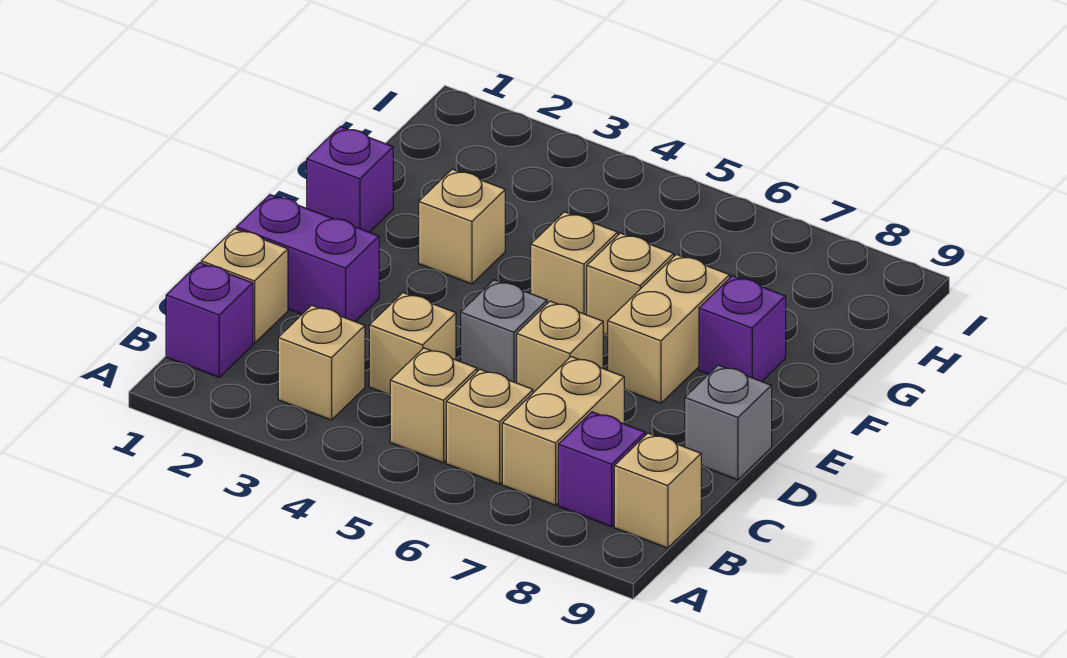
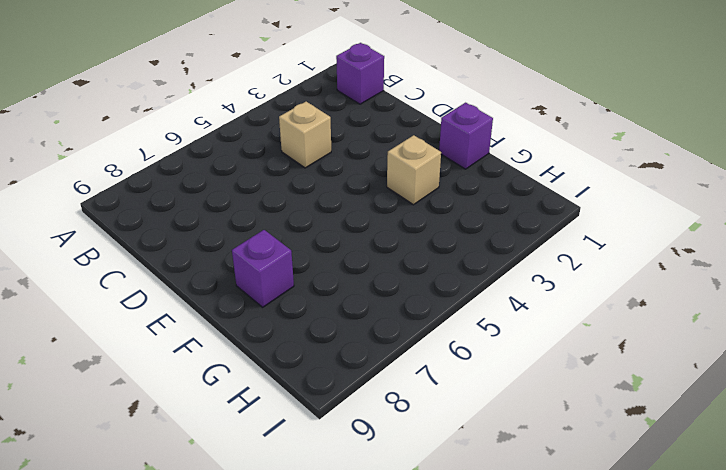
none -> tan brick B3 level 1
none -> tan brick B5 level 1
none -> tan brick B6 level 1

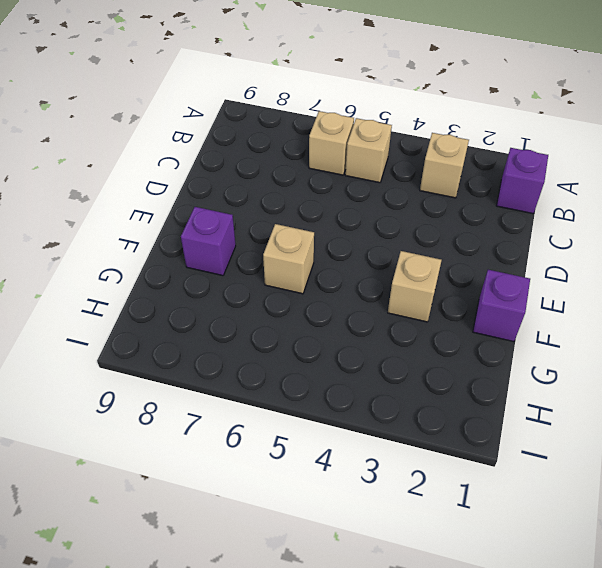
none -> tan brick B7:C7 level 1
none -> purple brick B8 level 1
none -> tan brick B9 level 1

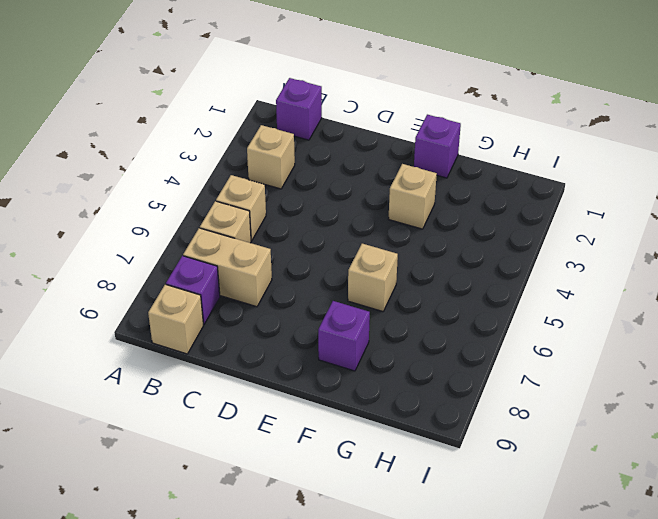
none -> tan brick C1 level 1
none -> tan brick C4 level 1
none -> purple brick D1:D2 level 1

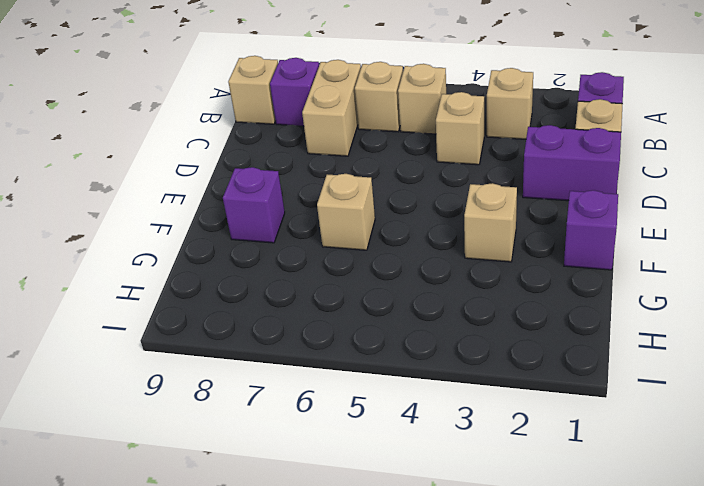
none -> grey brick D5 level 1
none -> tan brick D6 level 1
none -> grey brick D9 level 1

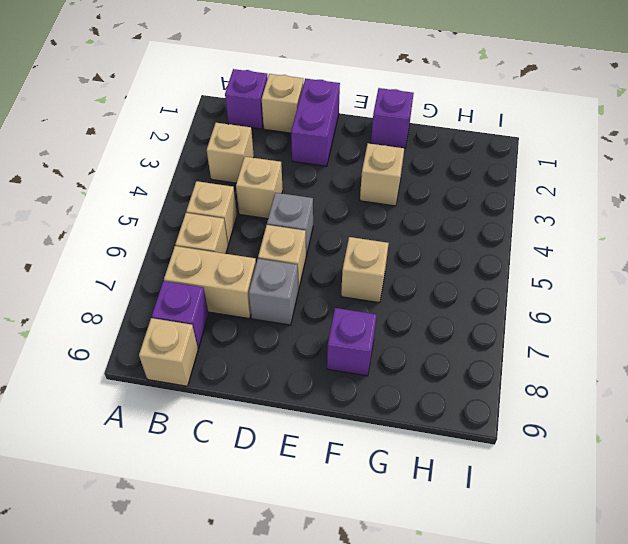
grey brick D7 level 1 -> grey brick D9 level 1
none -> tan brick E7:F7 level 1
none -> tan brick F5 level 1

